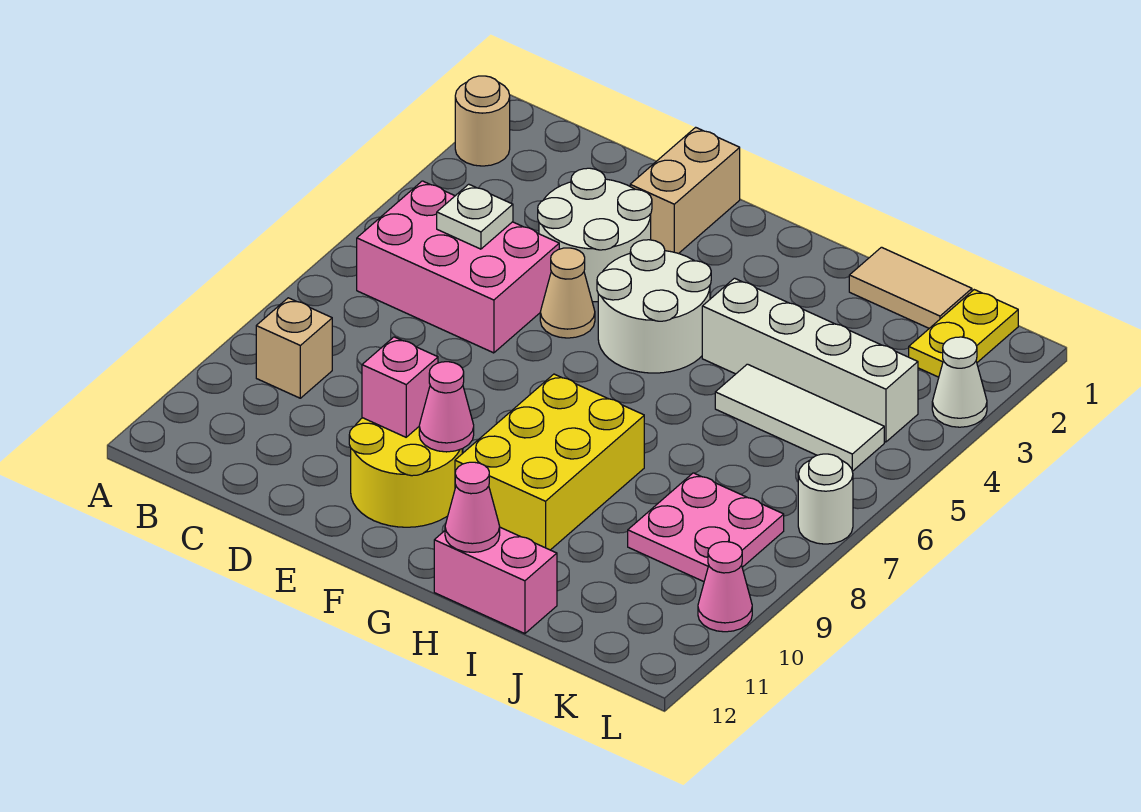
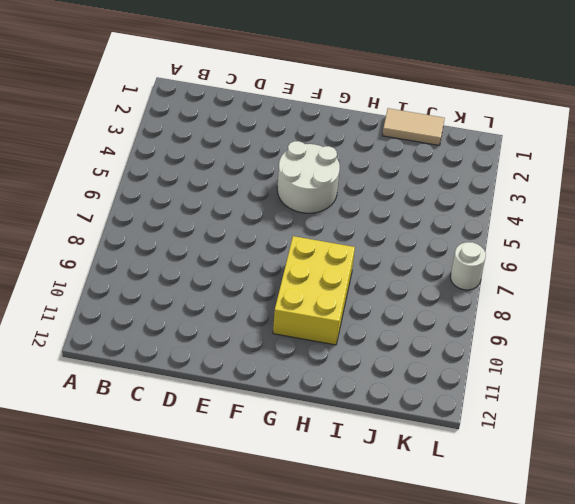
none -> tan round brick A2 level 1
none -> pink brick B5:D6 level 1
none -> tan brick B9 level 1

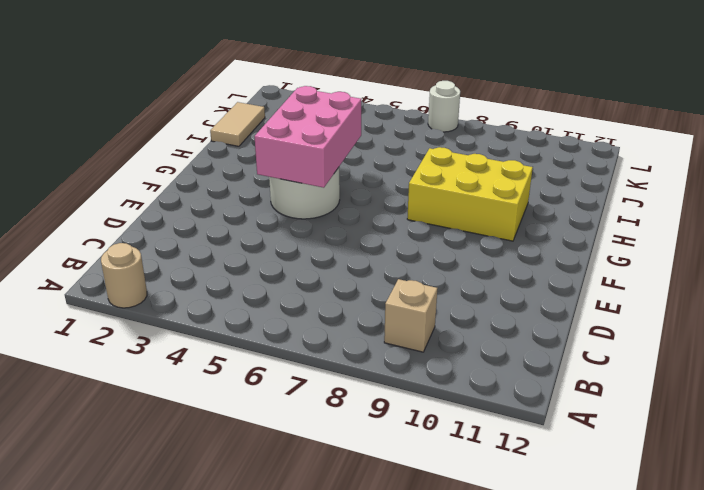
pink brick F4:H5 level 2 -> pink brick B5:D6 level 1
none -> white round brick D3:E4 level 1
none -> tan brick E1:E2 level 1
none -> tan cone E5 level 1

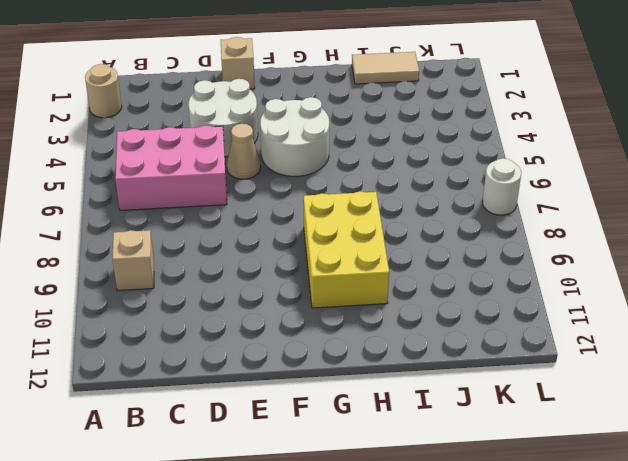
tan brick E1 level 1 -> tan brick E1:E2 level 1
none -> yellow round brick E10:F11 level 1
none -> white brick H4:K4 level 1
none -> pink brick H12:I12 level 1

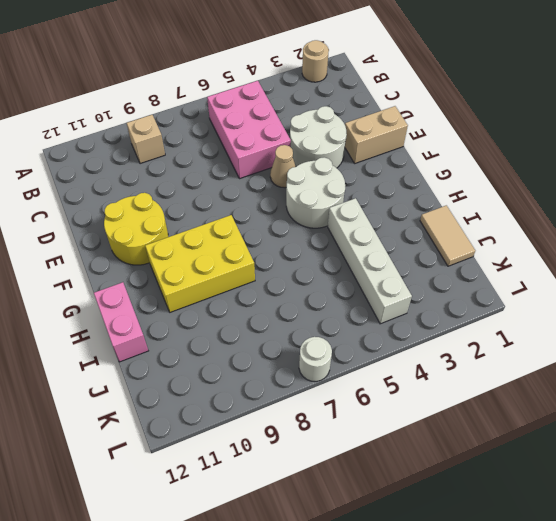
none -> white tile I5:K5 level 1
none -> pink plate J8:K9 level 1
none -> yellow plate K1:K2 level 1

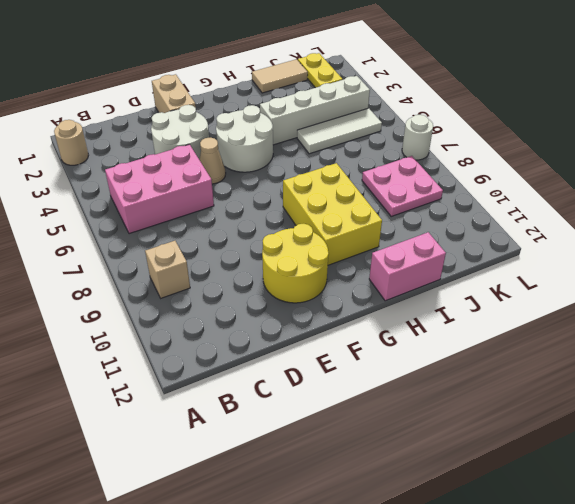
none -> white cone L3 level 1
none -> pink cone L10 level 1
none -> white plate C5 level 2

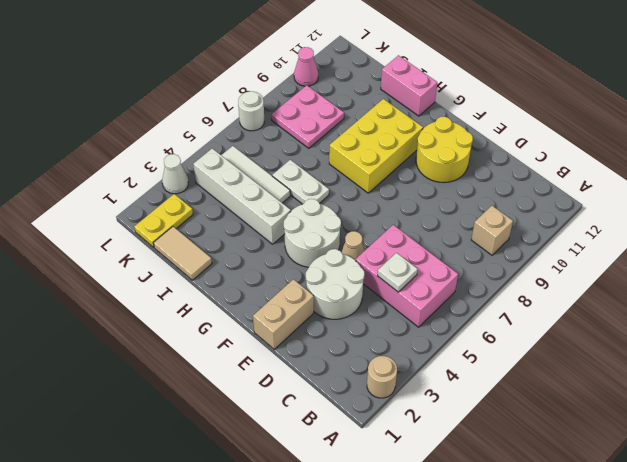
white plate H6:I6 level 1 -> none
none -> pink brick E10 level 2
none -> pink cone F10 level 2
none -> pink cone H12 level 2

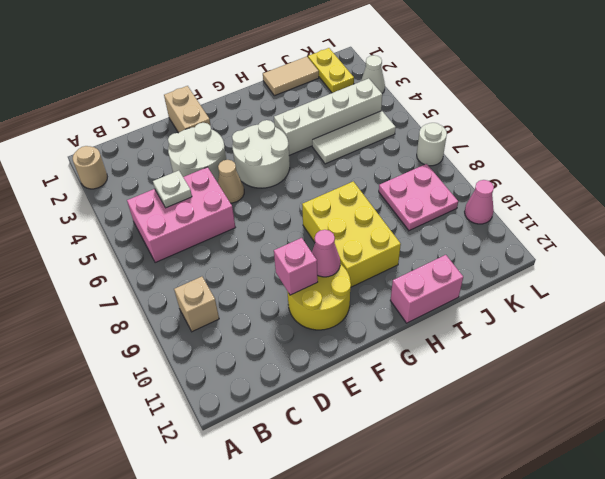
none -> pink cone H12 level 2

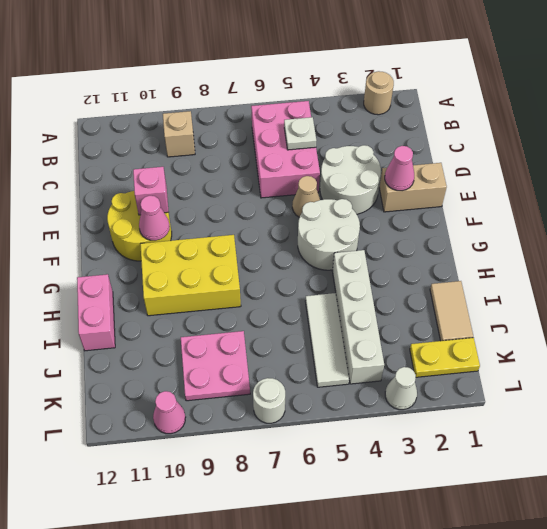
pink cone E2 level 2 -> pink cone H12 level 2

